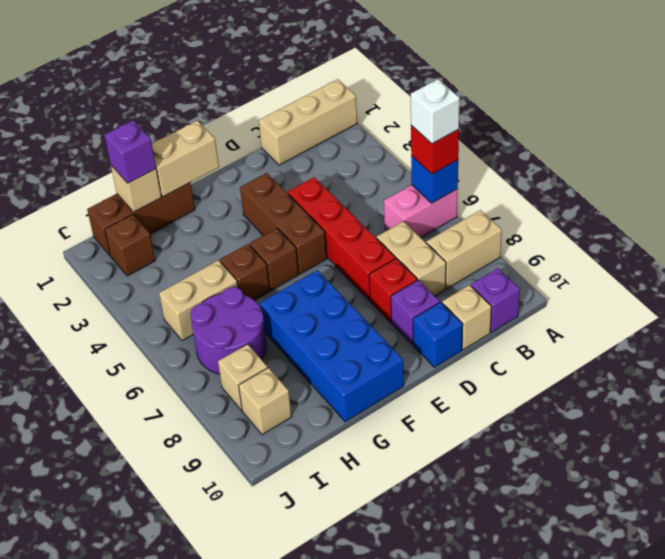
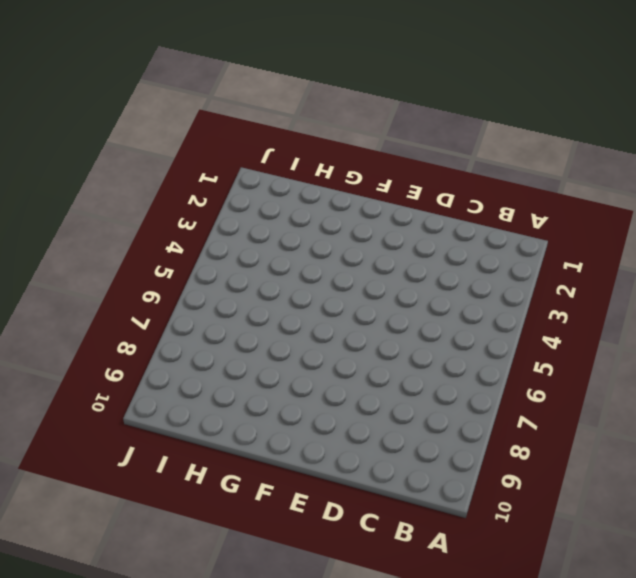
none -> tan brick A1:C1 level 1
none -> pink brick A6:B6 level 1
none -> tan brick A8:B8 level 1

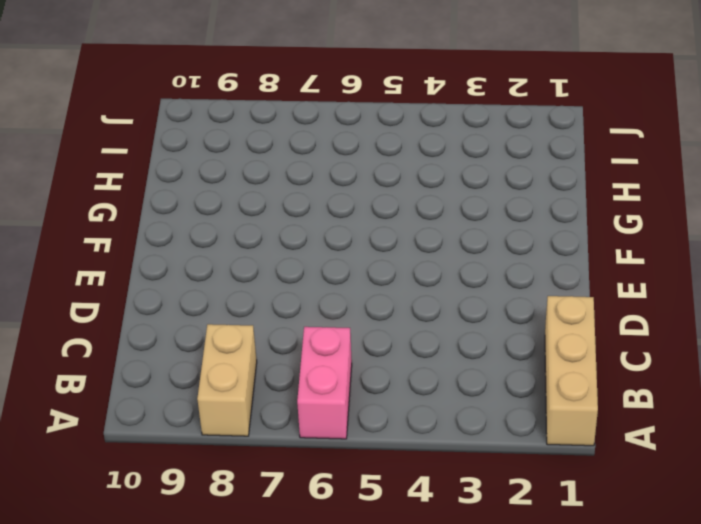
none -> purple brick B10 level 1
none -> tan brick C7:C8 level 1
none -> tan brick C10 level 1

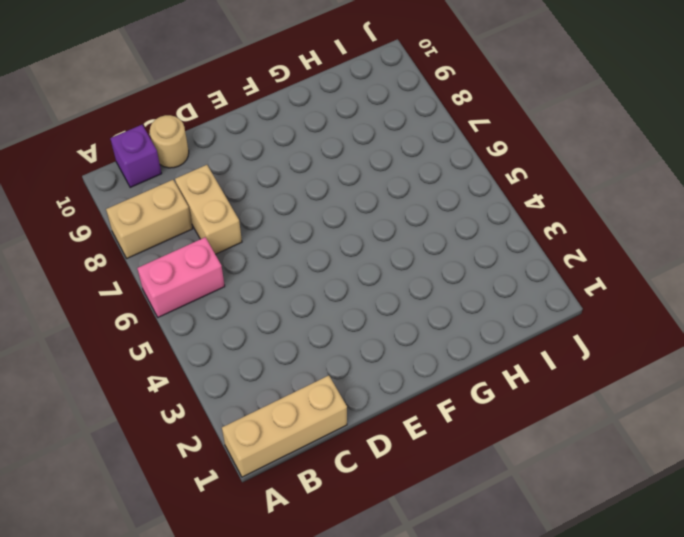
tan round brick C10 level 1 -> tan brick C10 level 1
none -> red brick D4:D7 level 1
none -> red brick D8 level 1
none -> purple brick D9 level 1

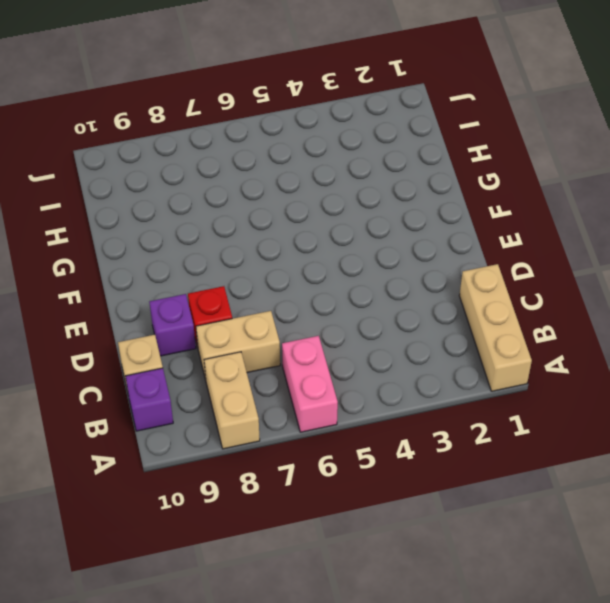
none -> red brick D4:D7 level 1
none -> blue brick D10 level 1
none -> brown brick E3:E5 level 1

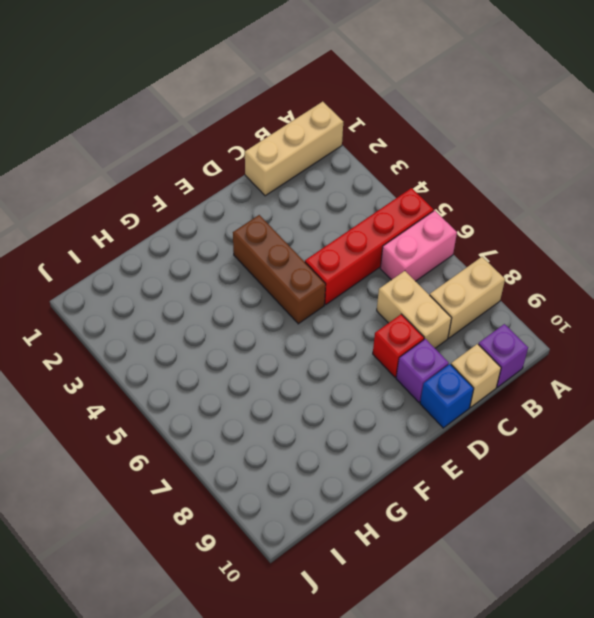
red brick A5:D5 level 1 -> red brick D4:D7 level 1
none -> brown brick F5 level 1
none -> blue brick F7:G10 level 1
none -> brown brick G1:I1 level 1

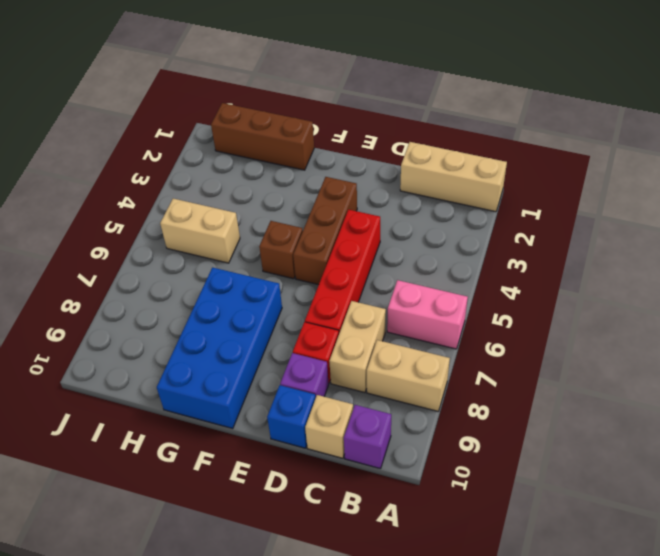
none -> brown brick G5 level 1
none -> purple round brick H6:I7 level 1
none -> brown brick I2 level 1

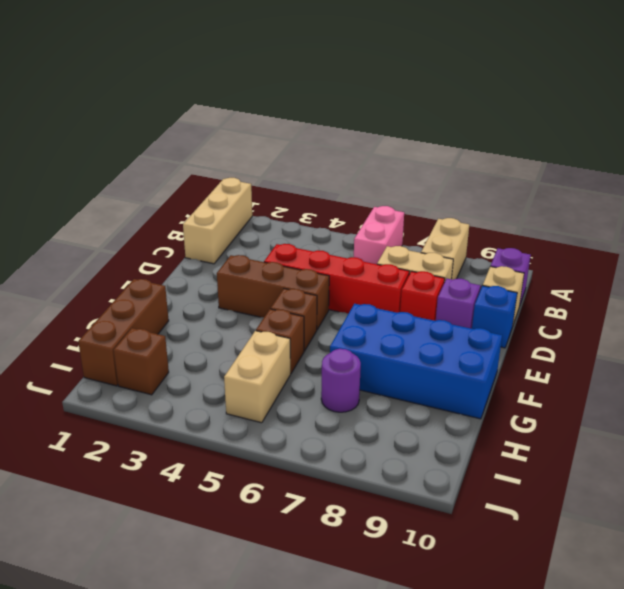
purple round brick H7 level 1 -> purple round brick H6:I7 level 1
none -> tan brick I8 level 1
none -> tan brick I9 level 1
none -> blue brick A6 level 2

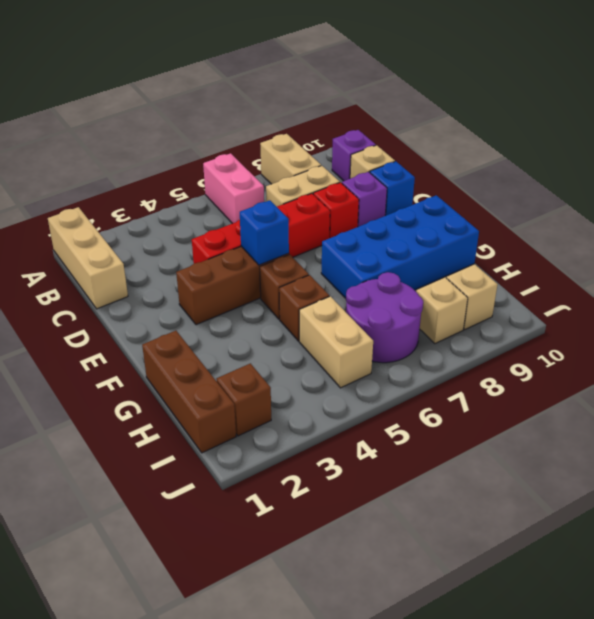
blue brick E5 level 2 -> blue brick A6 level 2
none -> tan brick F1:G1 level 2
none -> tan brick H1 level 2
none -> red brick A6 level 3

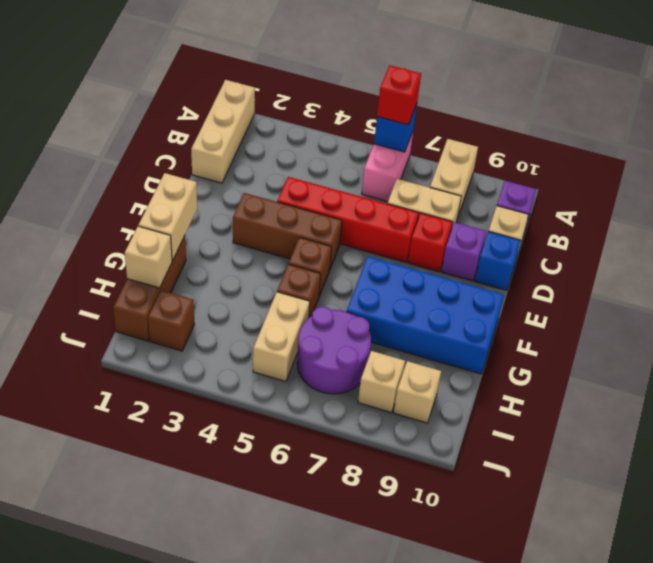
none -> purple brick H1 level 3
none -> white brick A6 level 4

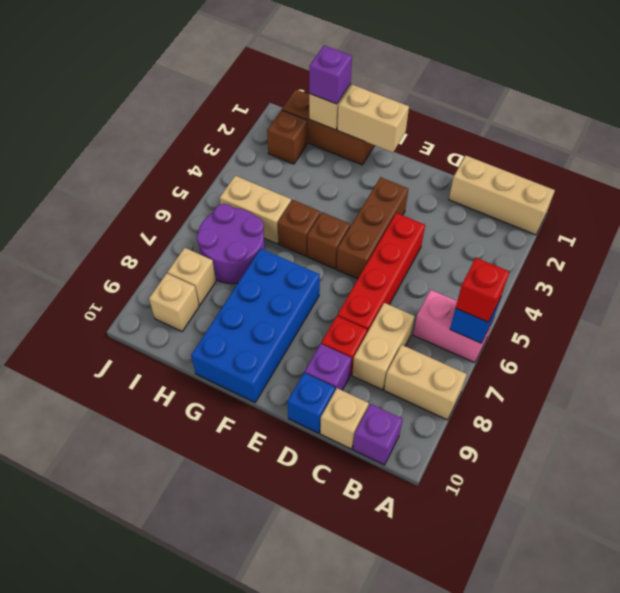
none -> white brick A6 level 4

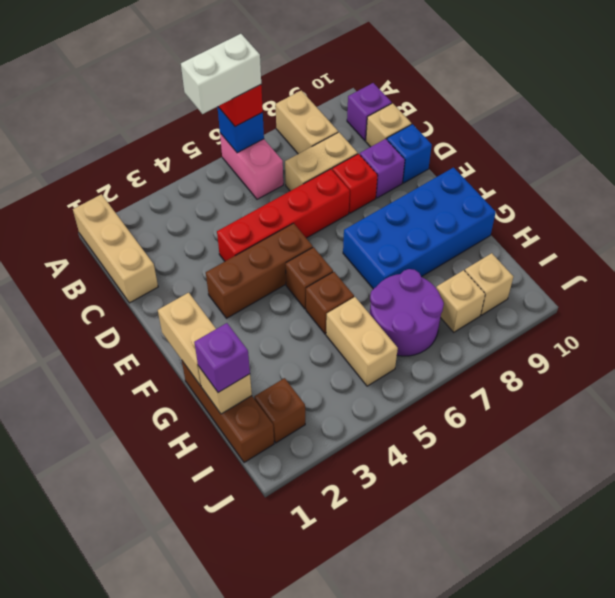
white brick A5:A6 level 4 -> white brick A6 level 4

